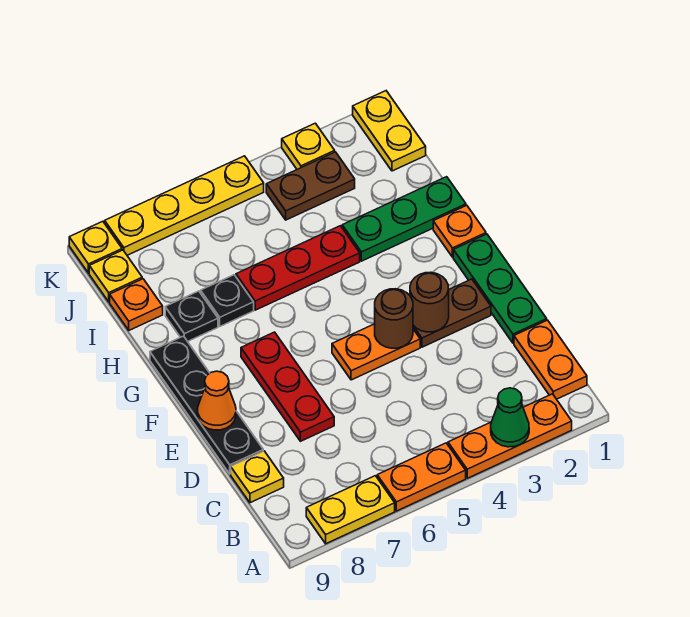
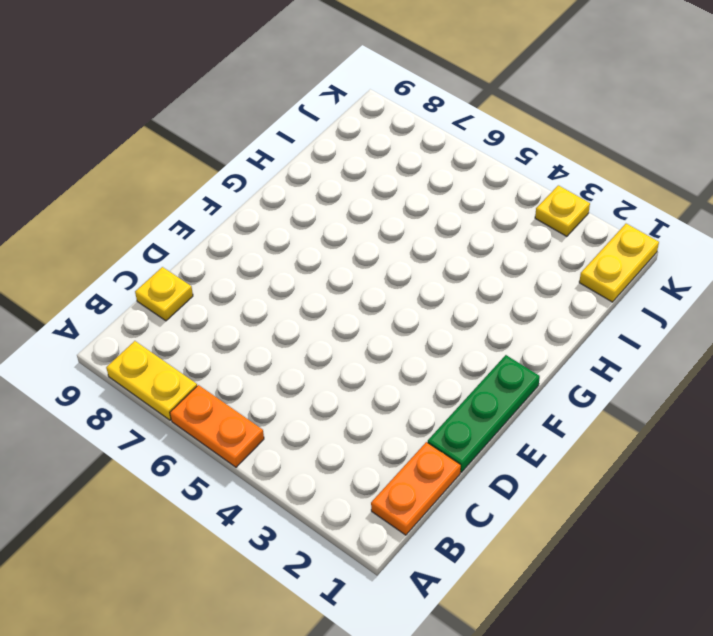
none -> orange plate A2:A4 level 1
none -> red plate D7:F7 level 1
none -> black plate D9:G9 level 1

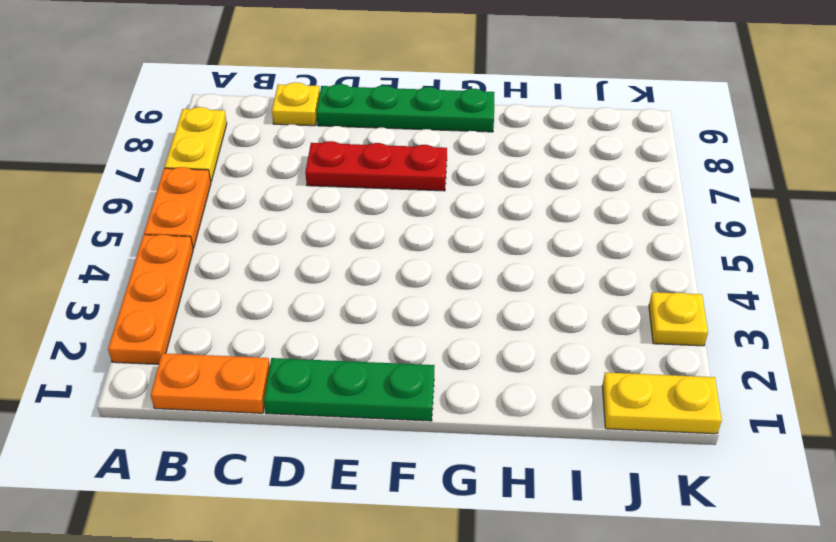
green plate D9:G9 level 1 -> black plate D9:G9 level 1
none -> brown plate E2:E3 level 1
none -> orange plate E4:E5 level 1
none -> orange plate G1 level 1

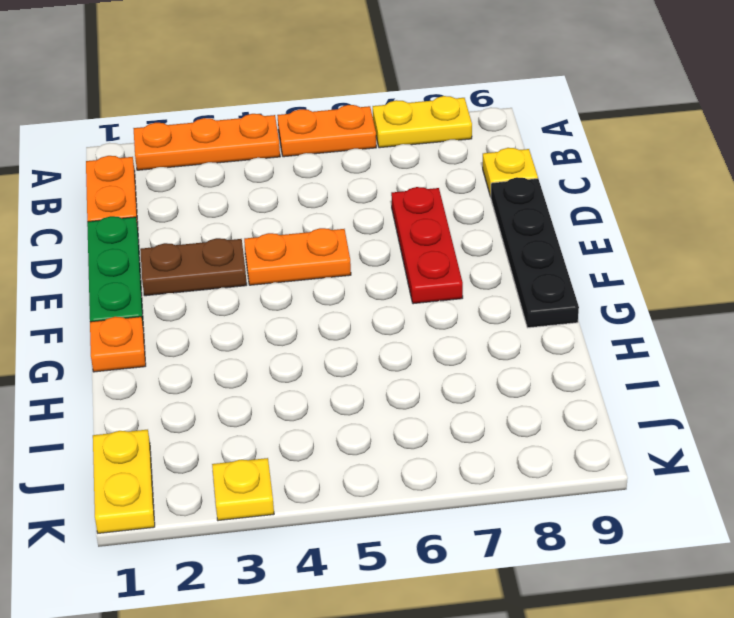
none -> green plate H1:H3 level 1
none -> red plate H4:H6 level 1
none -> black plate H7 level 1

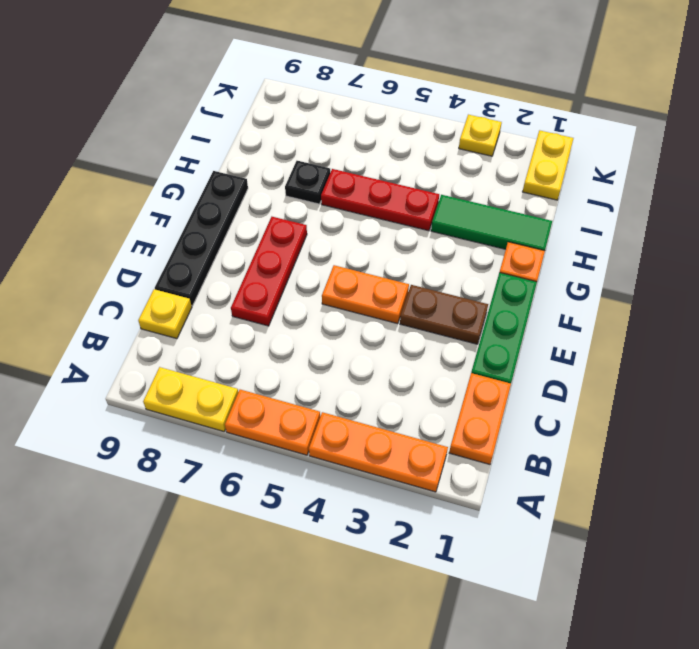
green tile H1:H3 level 1 -> green plate H1:H3 level 1
none -> black plate H8 level 1
none -> orange plate I9 level 1
none -> brown plate J3:J4 level 1

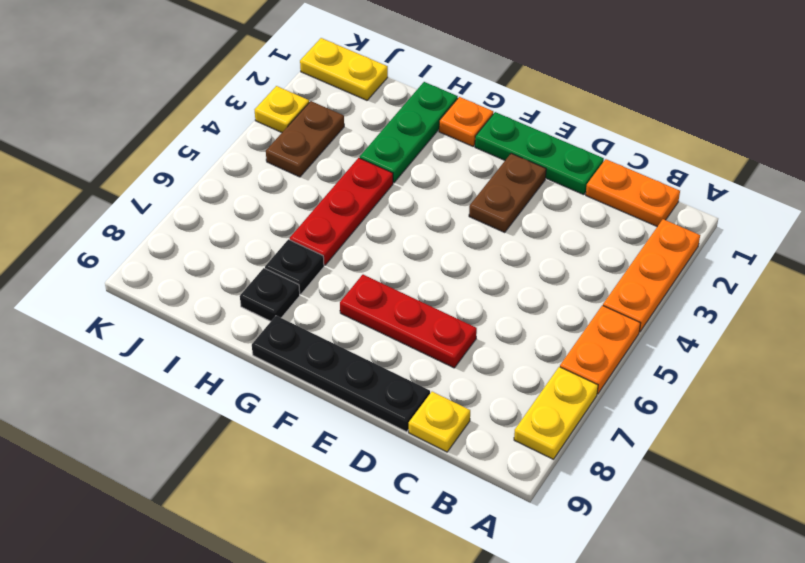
none -> orange plate E4:E5 level 1
none -> orange plate I9 level 1
none -> yellow plate J9 level 1

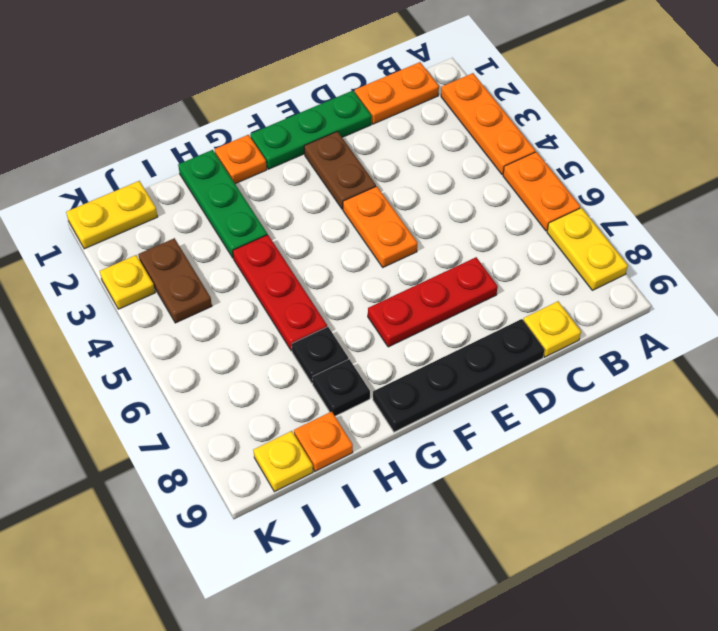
none -> yellow plate K5:K8 level 1
none -> yellow plate K9 level 1
none -> green cone A3 level 2

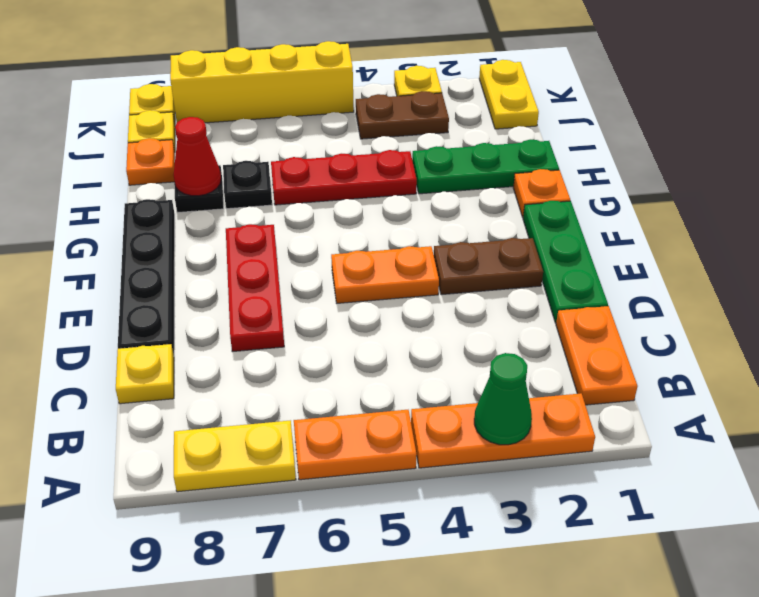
red cone H8 level 2 -> none
yellow brick K5:K8 level 1 -> yellow plate K5:K8 level 1
none -> brown round brick E3 level 2
none -> brown round brick E4 level 2
none -> orange cone E9 level 2

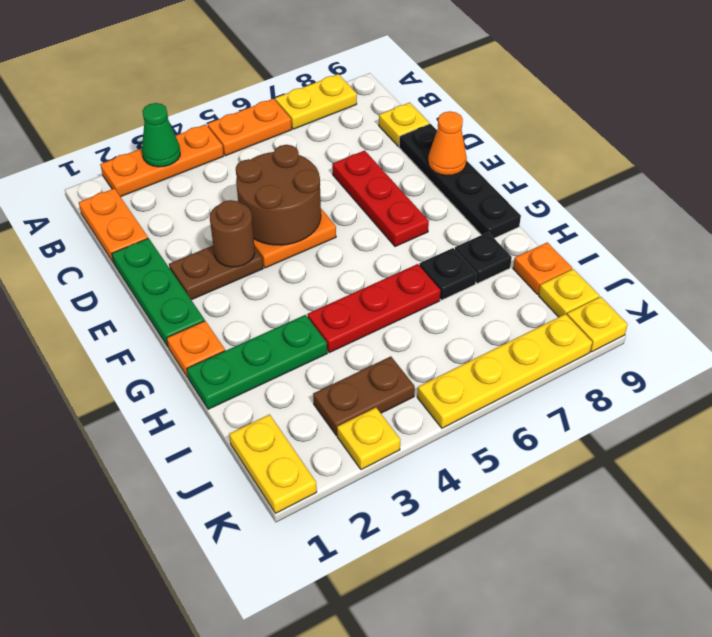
brown round brick D4:E5 level 2 -> brown round brick E4 level 2

